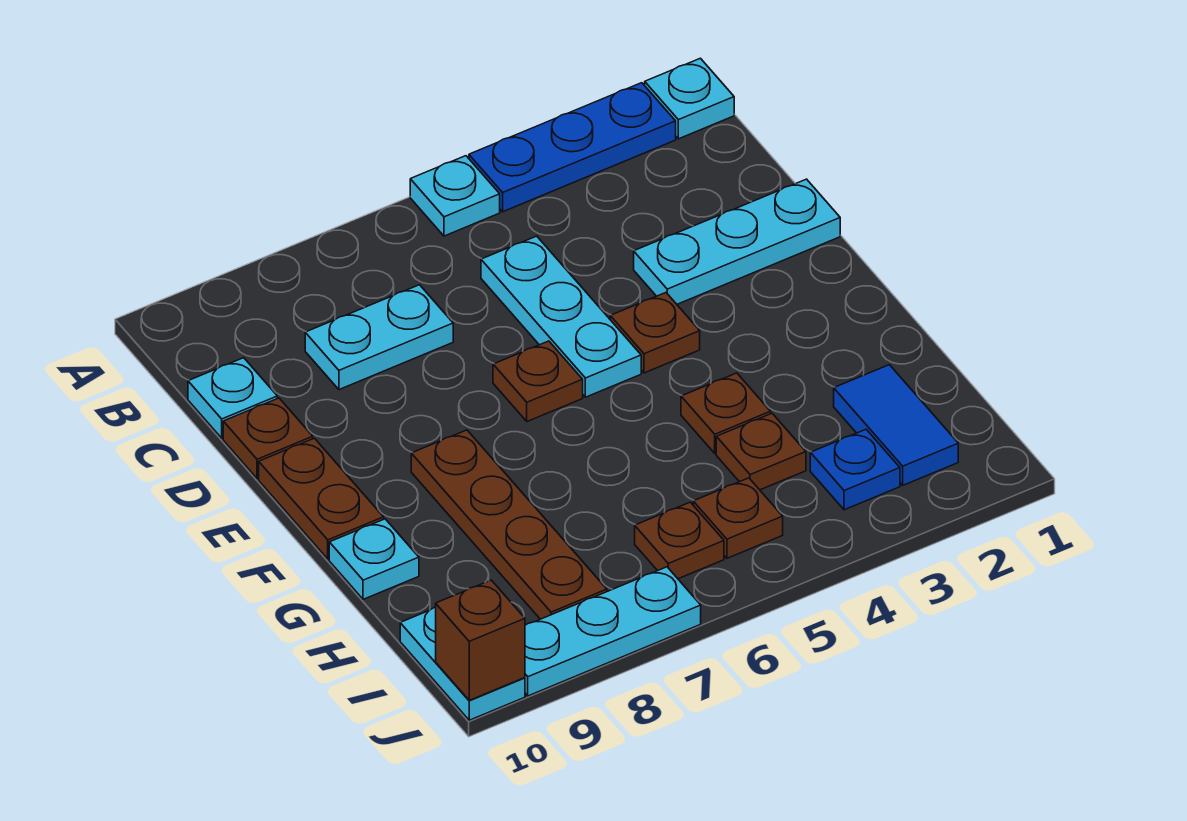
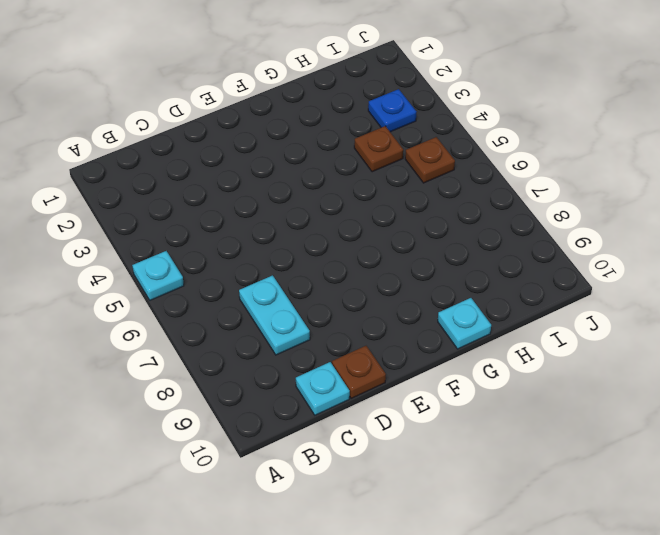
none -> cyan plate A1 level 1
none -> blue plate A2:A4 level 1
none -> cyan plate C5:E5 level 1

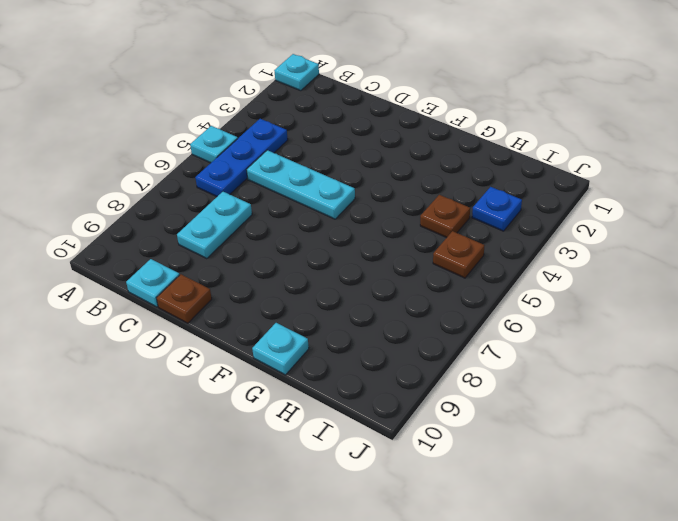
blue plate B4:B6 level 1 -> blue plate A2:A4 level 1
none -> cyan plate D1:D3 level 1
none -> brown plate E4 level 1
none -> brown plate E6 level 1

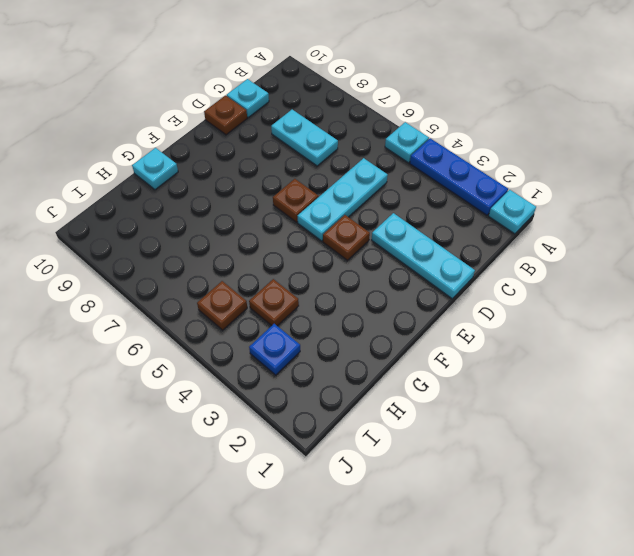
none -> brown plate E10:F10 level 1
none -> brown plate F8:I8 level 1
none -> brown plate G4 level 1

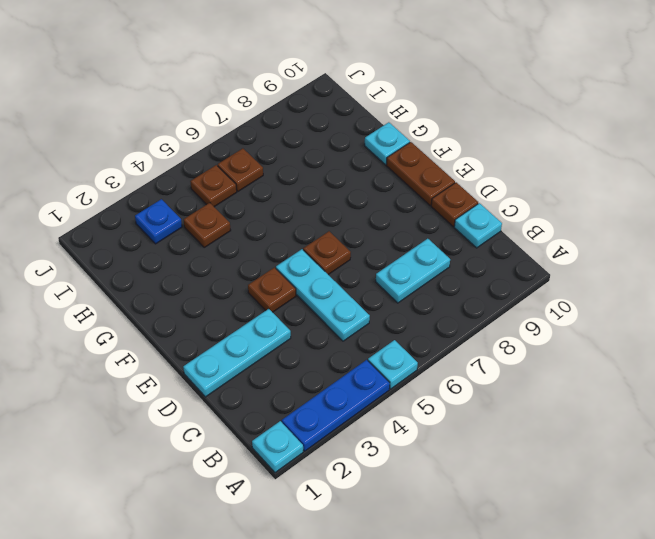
none -> brown plate F8:I8 level 1
none -> brown plate G4 level 1
none -> blue tile H2:I2 level 1

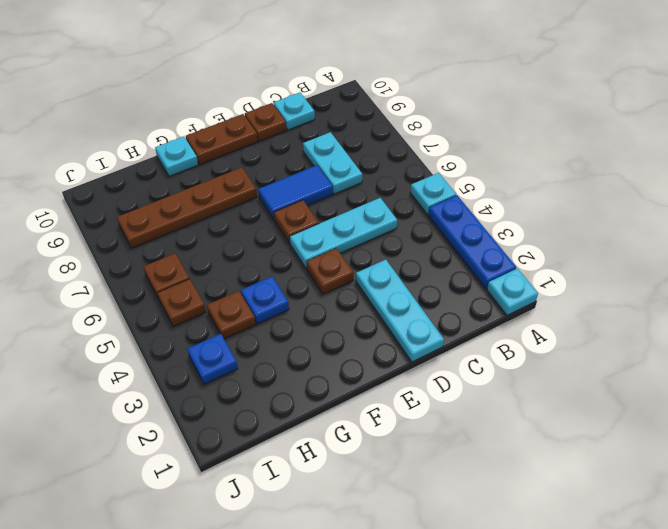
blue tile D7:E7 level 1 -> blue tile H2:I2 level 1
blue plate G4 level 1 -> brown plate G4 level 1
none -> cyan plate I10:J10 level 1
none -> cyan plate J7:J9 level 1
none -> brown brick J10 level 2

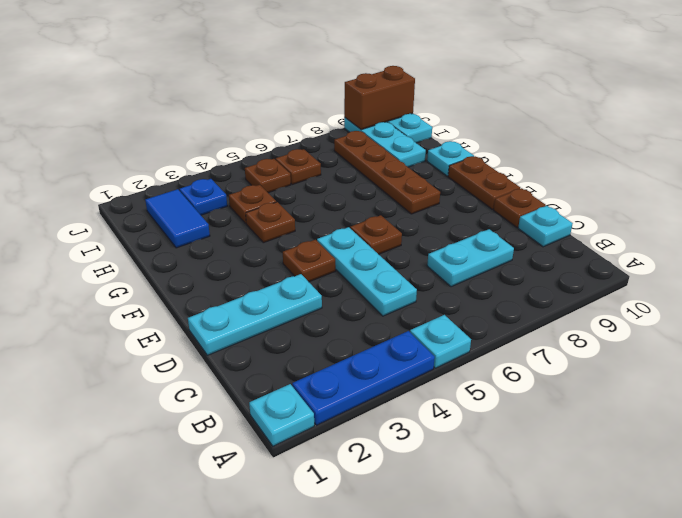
cyan plate H9:J9 level 1 -> cyan plate J7:J9 level 1
brown brick J9:J10 level 2 -> brown brick J10 level 2

